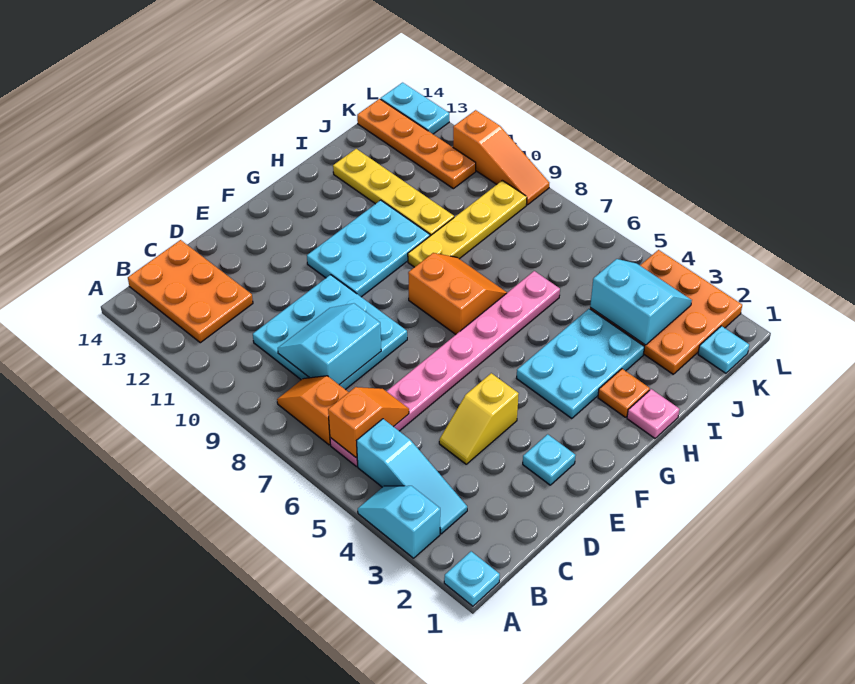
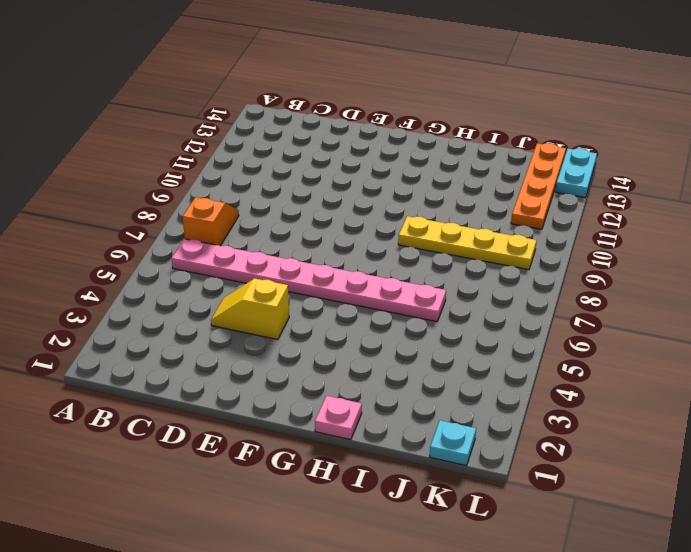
none -> cyan plate A1 level 1
none -> cyan slope A3:A4 level 1 top 3
none -> cyan slope B3:B5 level 1 top 5

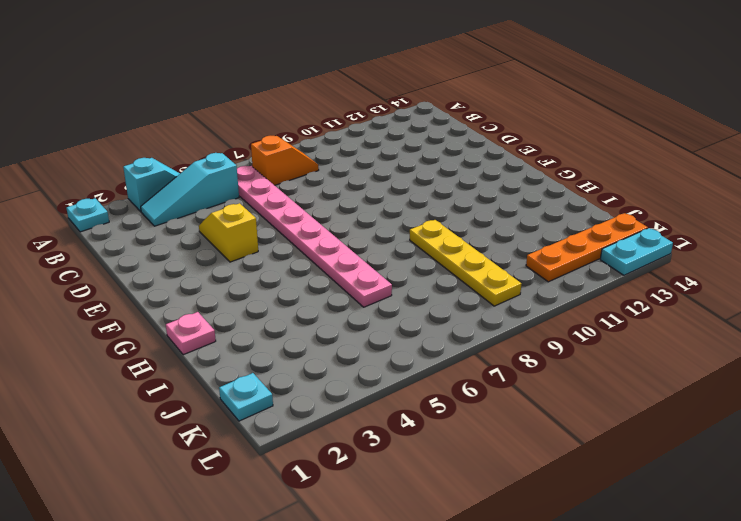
none -> orange plate B12:C14 level 1
none -> cyan plate C8:E10 level 1
none -> cyan plate E2 level 1

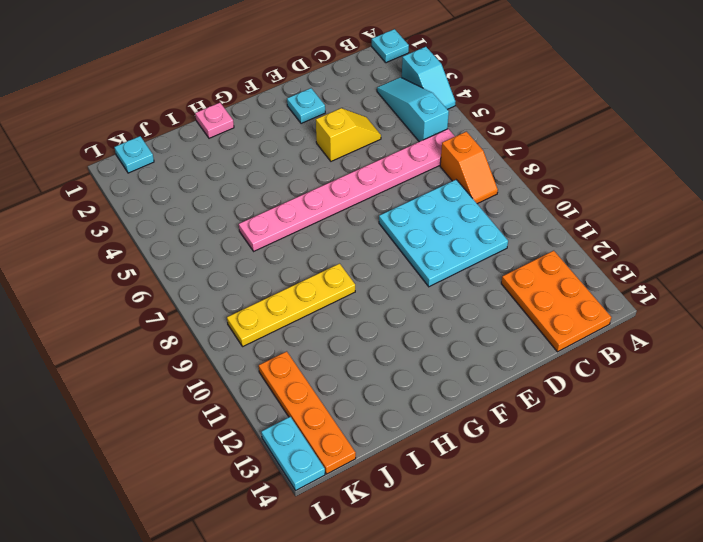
none -> cyan plate F10:H11 level 1
none -> cyan plate G3:I4 level 1
none -> orange slope G7:H8 level 1 top G

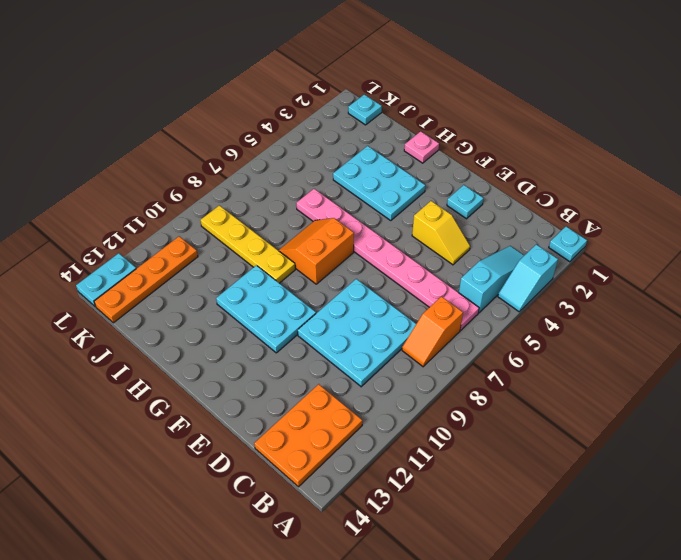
none -> orange plate H2 level 1
none -> yellow plate I10:I13 level 1
none -> orange plate J2:L4 level 1

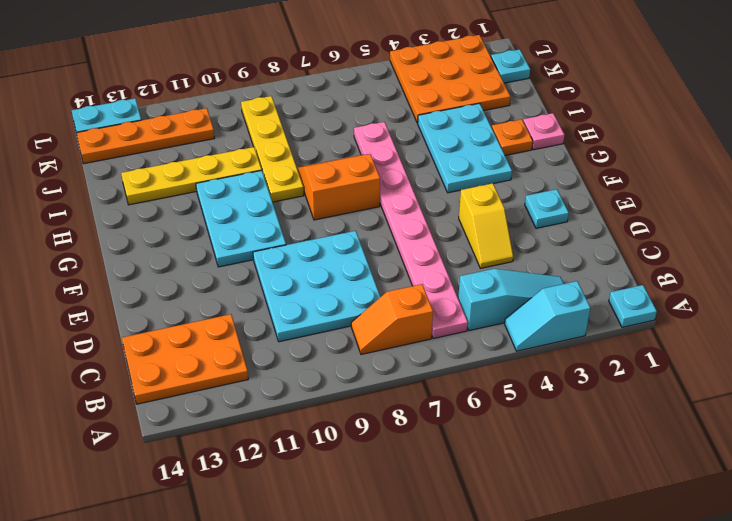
none -> orange slope L9:L11 level 1 top 11
none -> orange slope B6:C6 level 2 top B
none -> cyan slope C8:D9 level 2 top 8

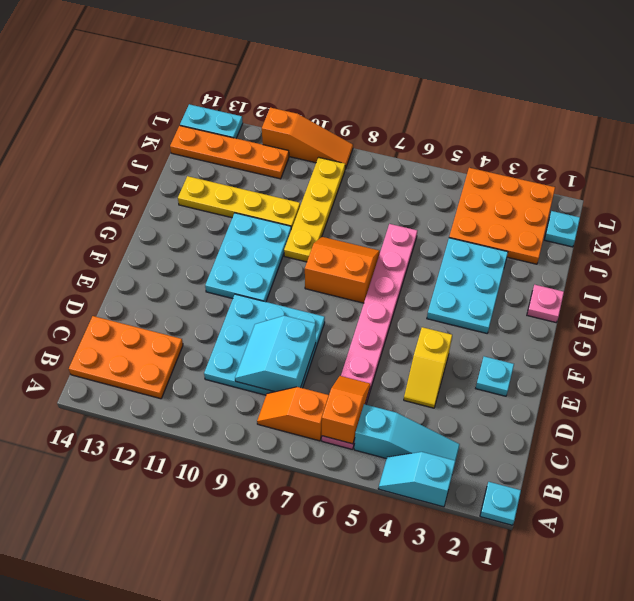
none -> orange plate H2 level 1
none -> cyan slope J3:K4 level 2 top J

